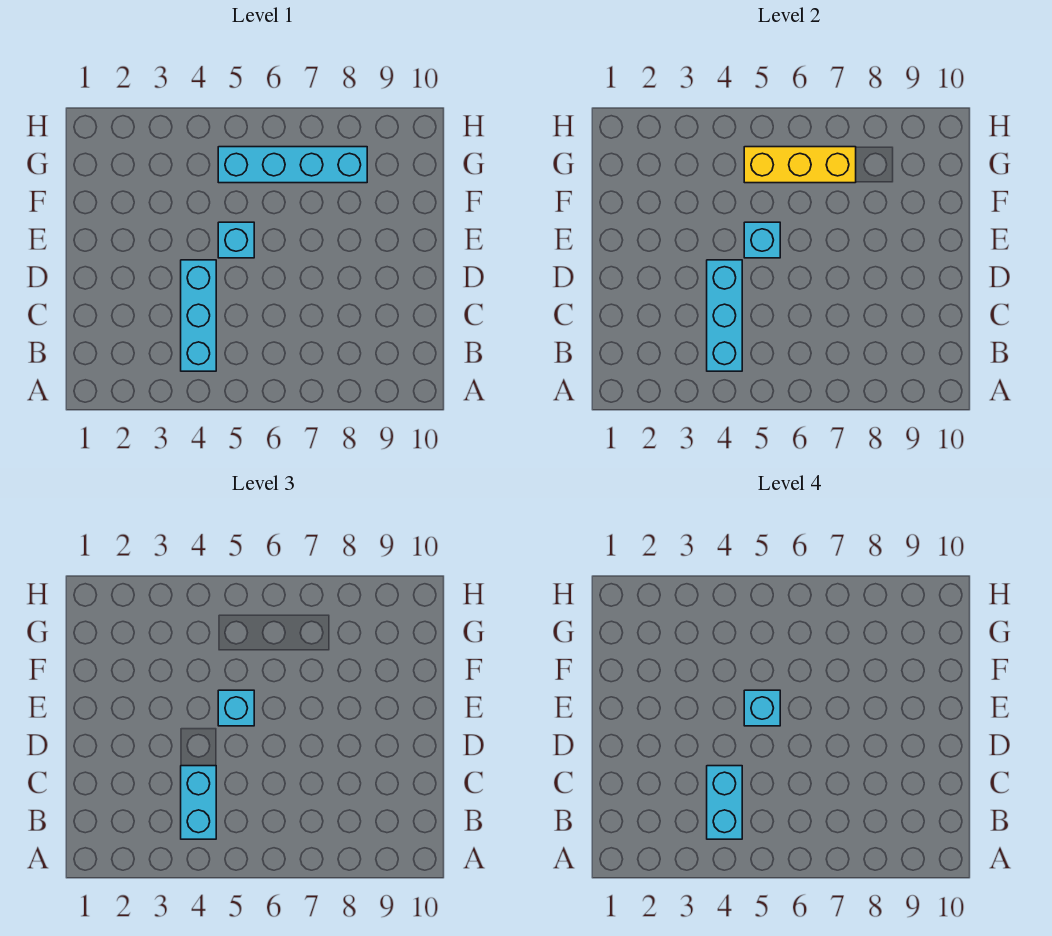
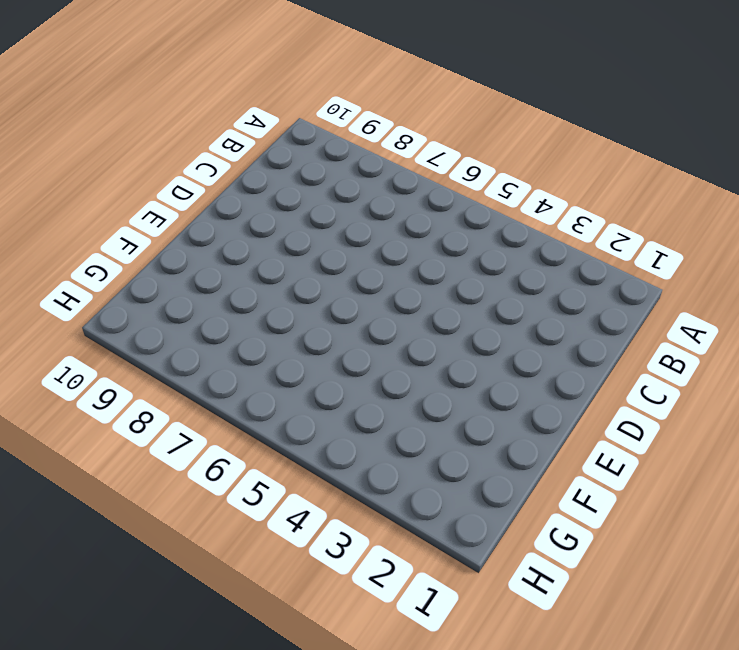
none -> cyan brick B4:D4 level 1
none -> cyan brick E5 level 1

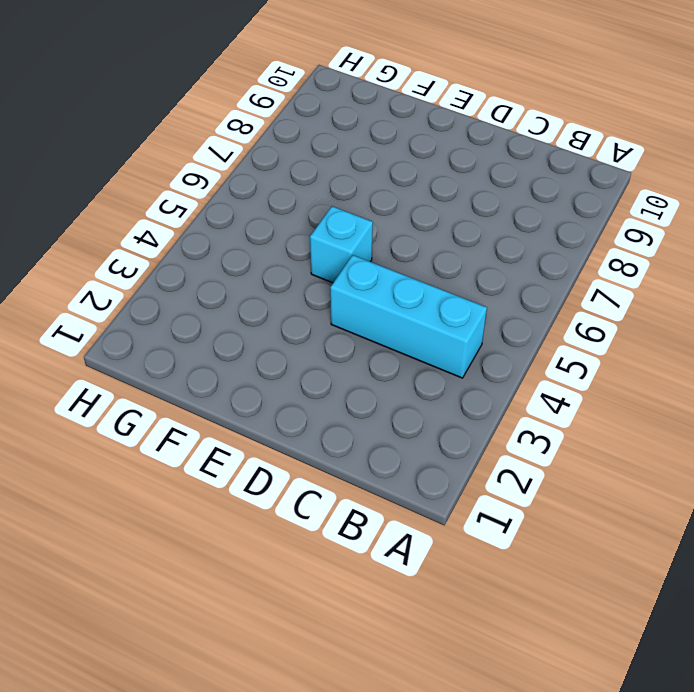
none -> cyan brick G5:G8 level 1
none -> cyan brick B4:D4 level 2

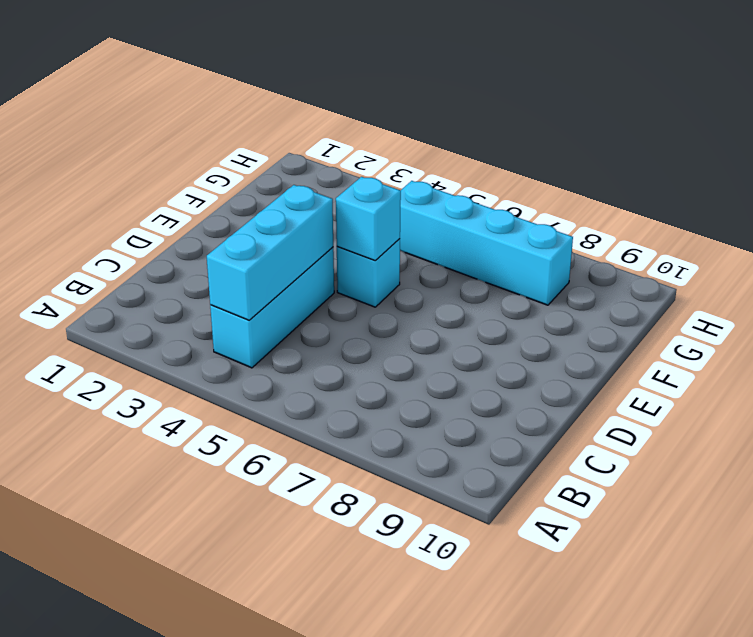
none -> yellow brick G5:G7 level 2
none -> cyan brick B4:C4 level 3

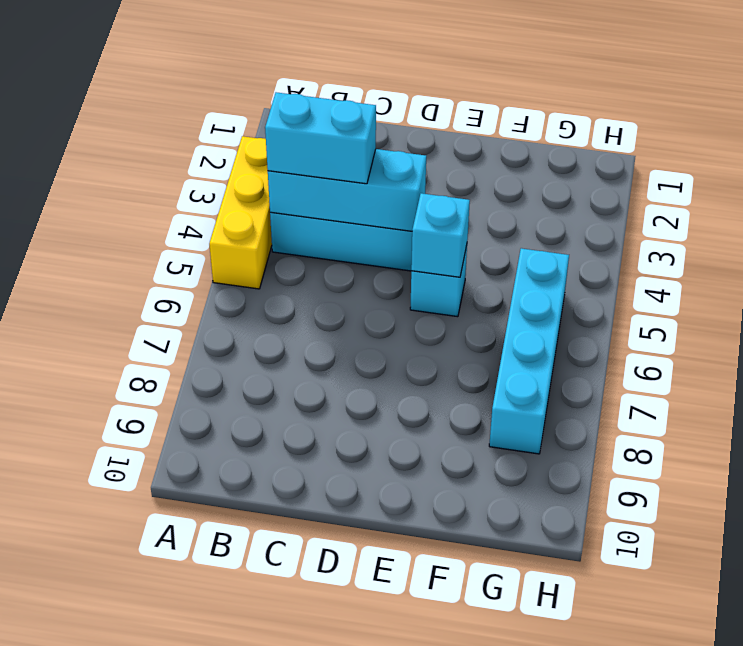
yellow brick A3:A5 level 1 -> yellow brick G5:G7 level 2
none -> cyan brick E5 level 3
none -> cyan brick B4:C4 level 4

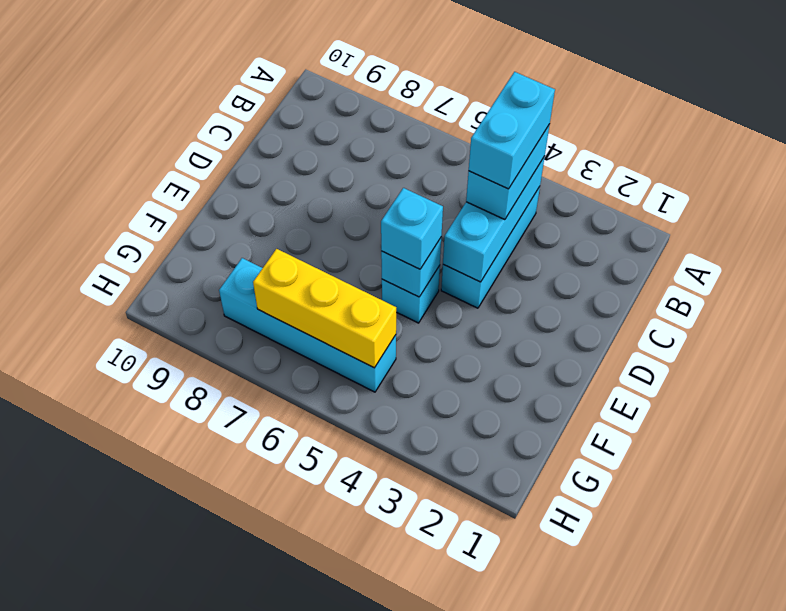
none -> cyan brick E5 level 4

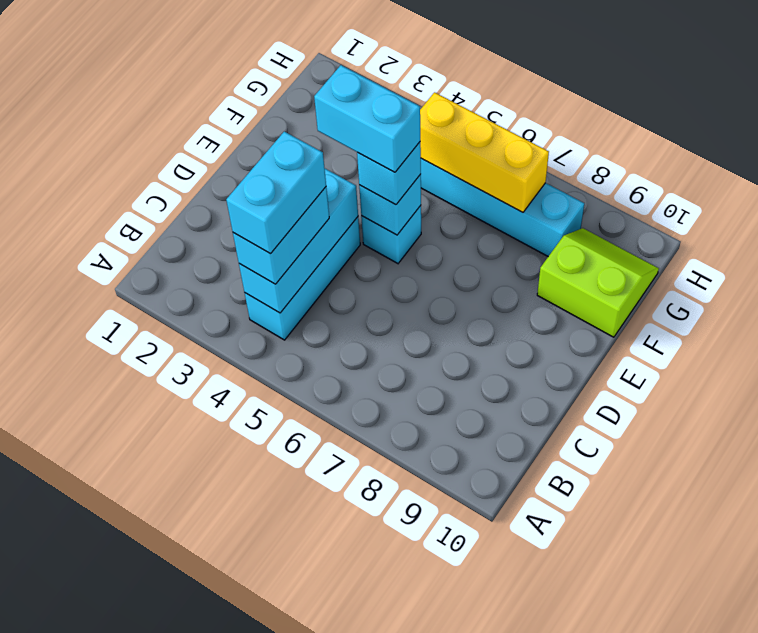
cyan brick E4:E5 level 4 -> cyan brick E5 level 4
lime slope F9:G10 level 1 top F -> none

